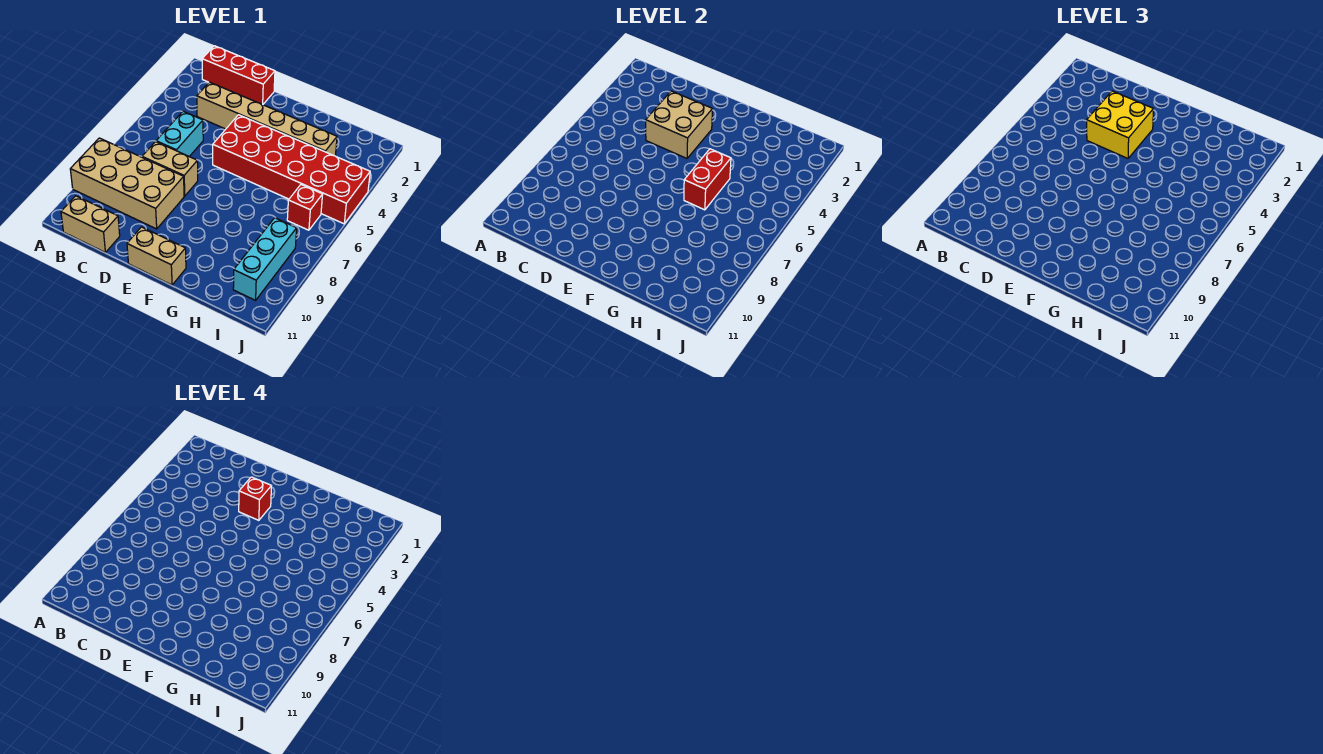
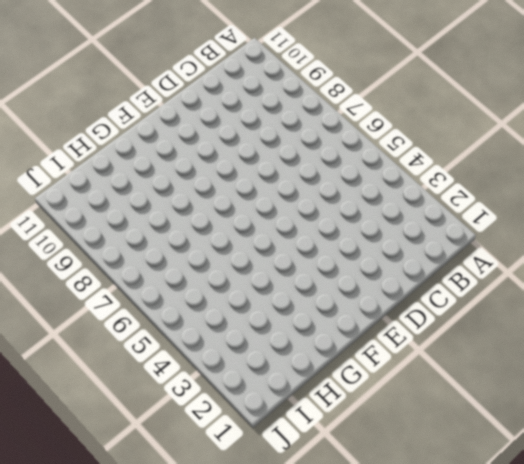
none -> tan brick A8:D9 level 1
none -> red brick B1:D1 level 1
none -> tan brick B11:C11 level 1

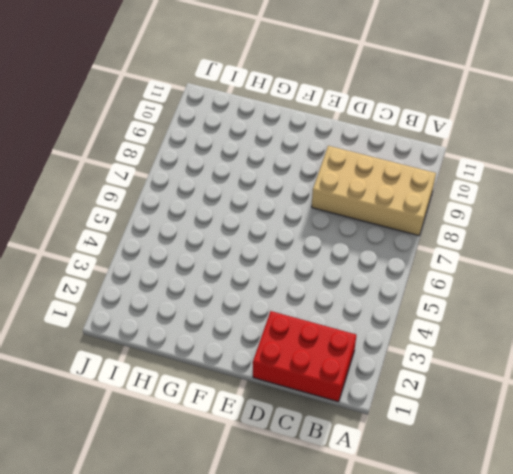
red brick B1:D2 level 1 -> red brick B1:D1 level 1
none -> tan brick B11:C11 level 1
none -> tan brick C3:H3 level 1
none -> cyan brick C5:C6 level 1

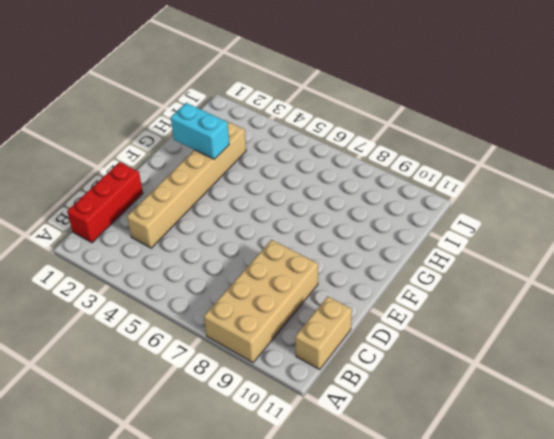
cyan brick G2:G3 level 2 -> cyan brick C5:C6 level 1
none -> tan brick C7:D7 level 1
none -> red brick E4:J5 level 1
none -> tan brick E11:F11 level 1

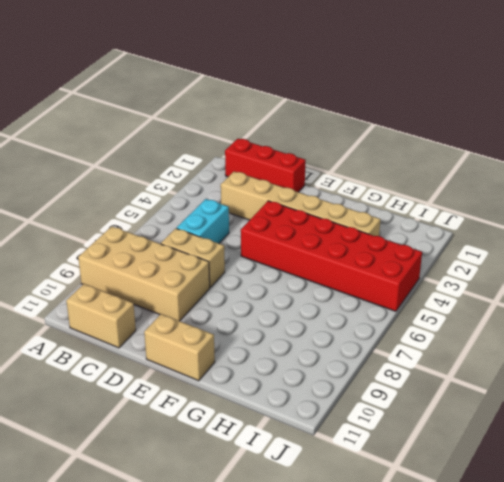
none -> red brick I6 level 1
none -> cyan brick I8:I10 level 1
none -> tan brick D3:E4 level 2

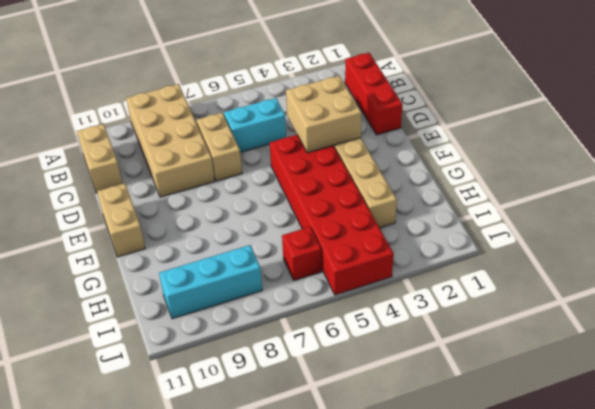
none -> red brick G5:G6 level 2
none -> yellow brick D3:E4 level 3
none -> red brick E3 level 4

